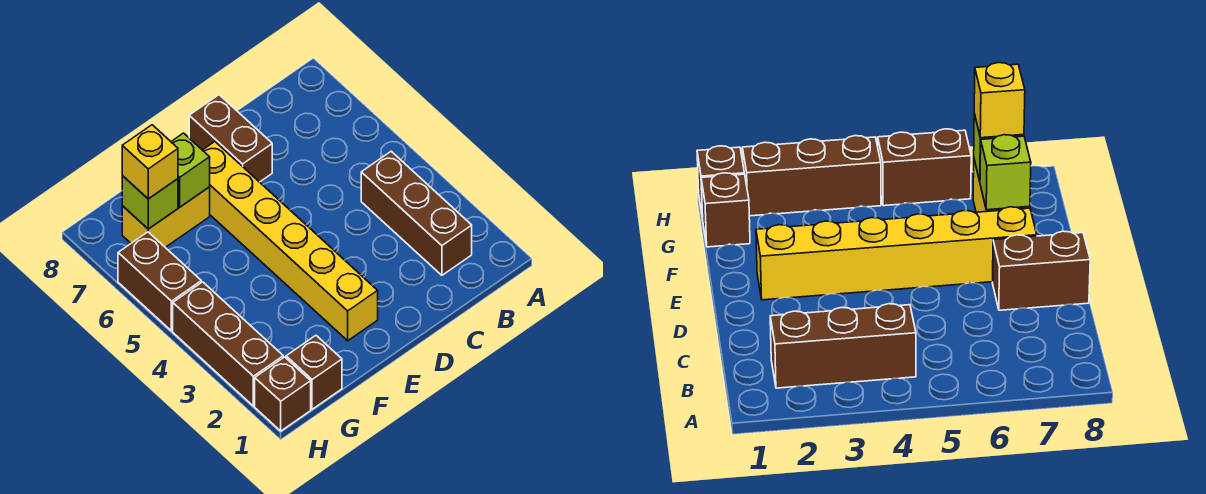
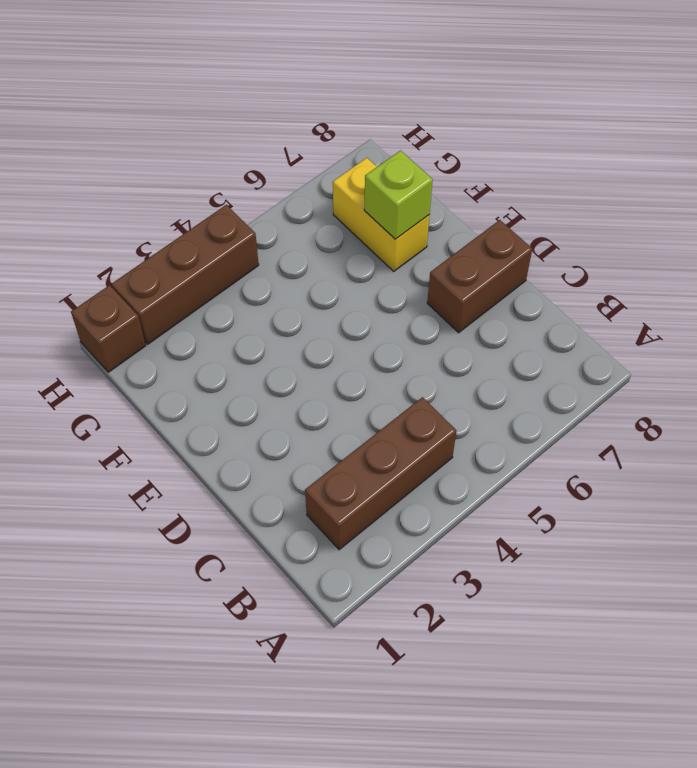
none -> yellow brick E2:E7 level 1
none -> brown brick G1 level 1

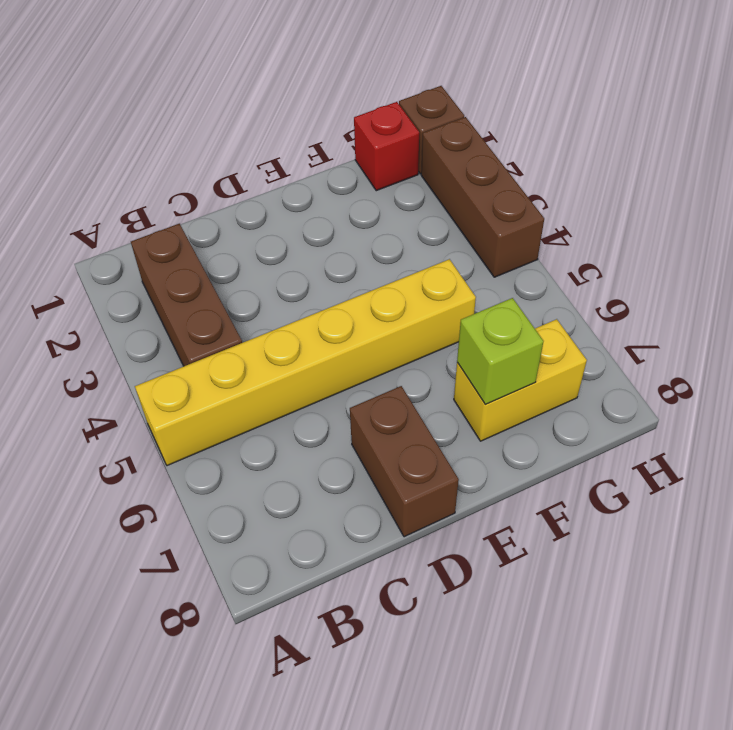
yellow brick A5:F5 level 1 -> yellow brick E2:E7 level 1
red brick G1 level 1 -> brown brick G1 level 1
none -> brown brick H5:H6 level 1
none -> lime brick G7 level 2

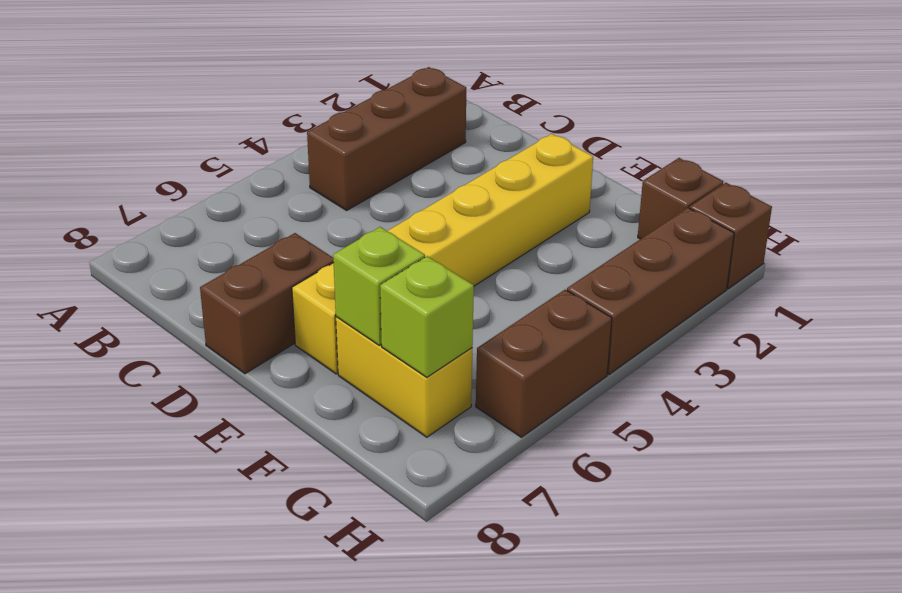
none -> yellow brick G7 level 3

